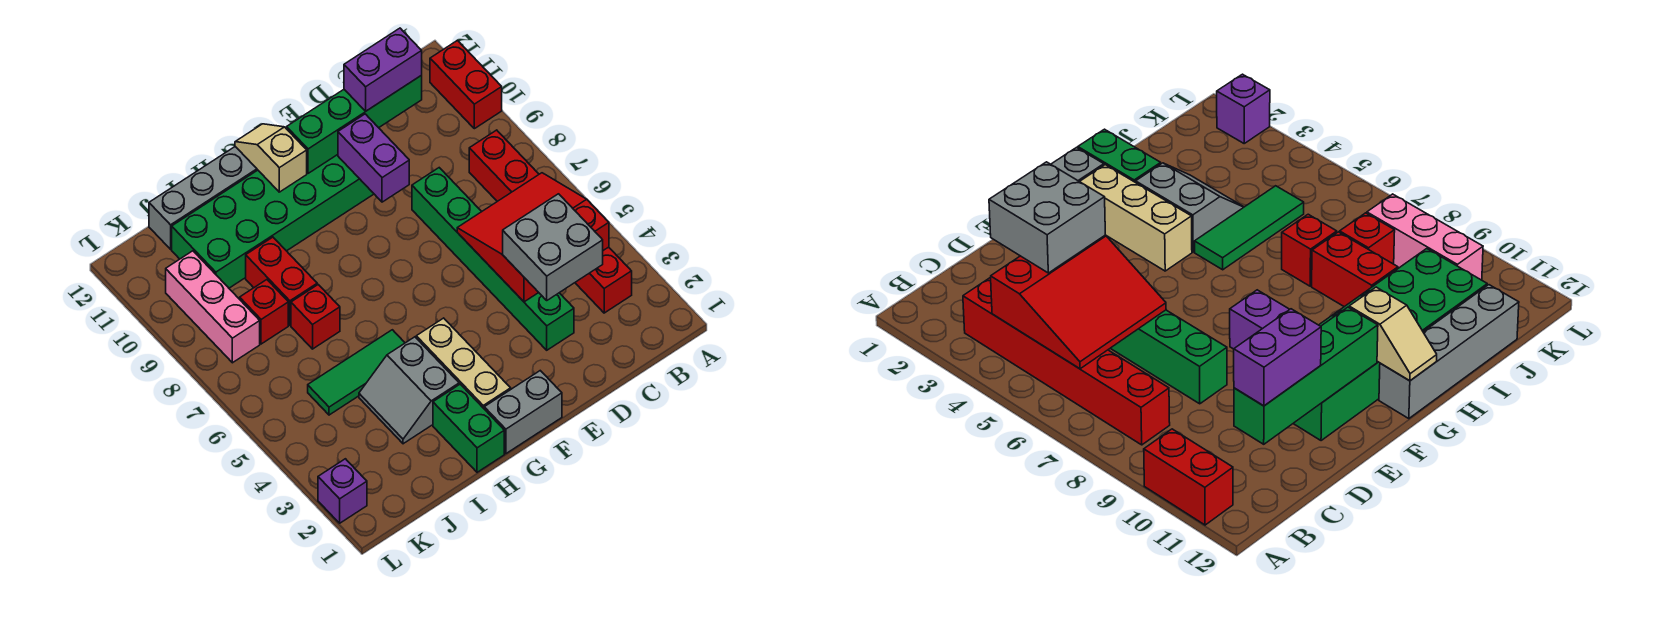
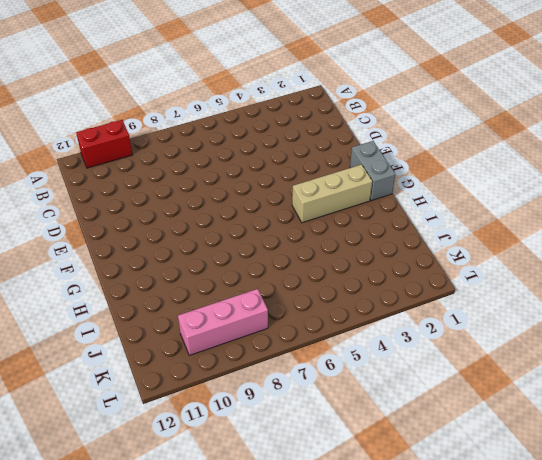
none -> red brick B3:B8 level 1
none -> green brick D3:D8 level 1
none -> green brick E10:J11 level 1

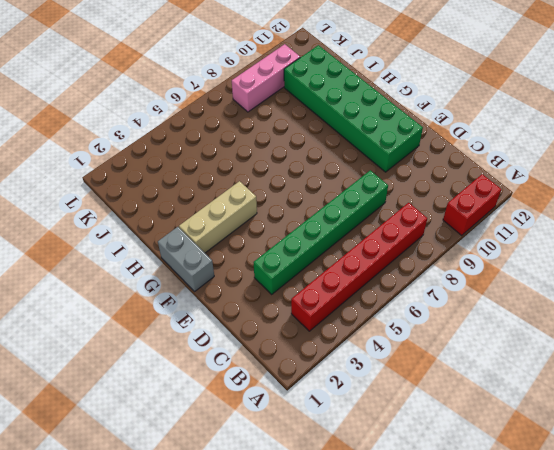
none -> grey brick G12:J12 level 1
none -> green brick H1:H2 level 1
none -> grey slope H3:I4 level 1 top H

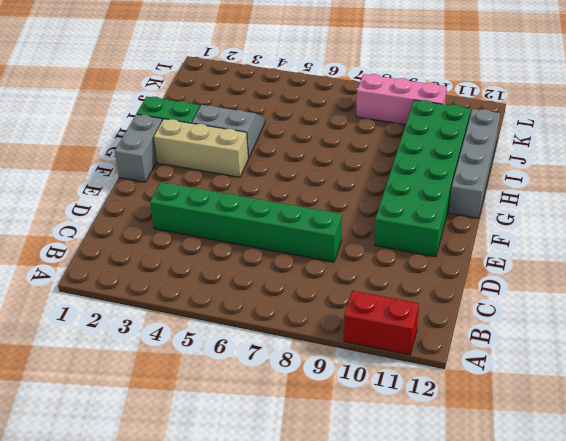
none -> red brick B3:B8 level 1
none -> green tile H5:J5 level 1
none -> red brick I7 level 1

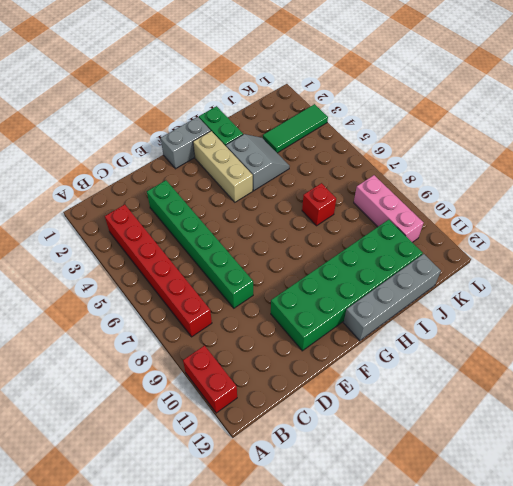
green tile J3:L3 level 1 -> green tile H5:J5 level 1
none -> red brick I8:I9 level 1
none -> red brick J8 level 1
none -> purple brick L2 level 1

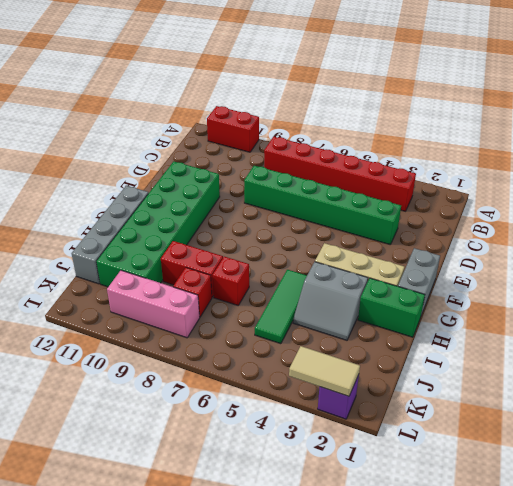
tan tile L2:L3 level 2 -> none
none -> red slope B4:D6 level 2 top 4
none -> green brick C11:F11 level 2
none -> purple brick E9:E10 level 2

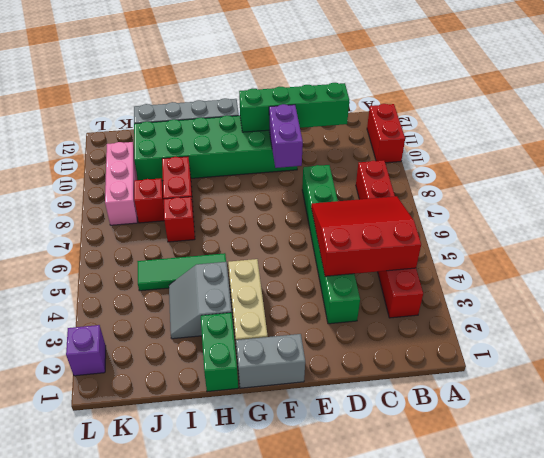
none -> tan slope G11:G12 level 2 top 11
none -> grey brick C3:D4 level 3
none -> purple brick C11:D11 level 3

